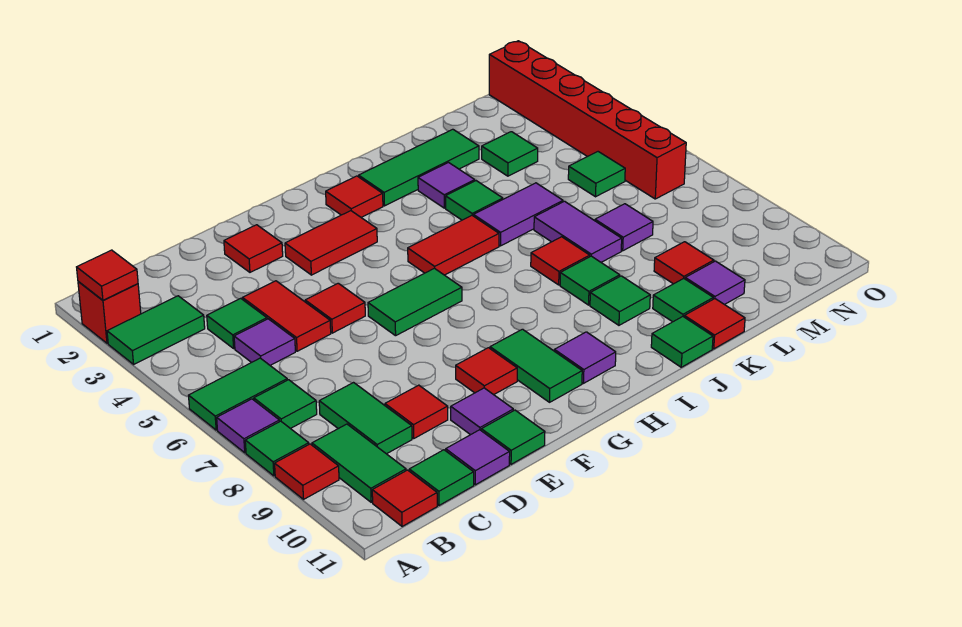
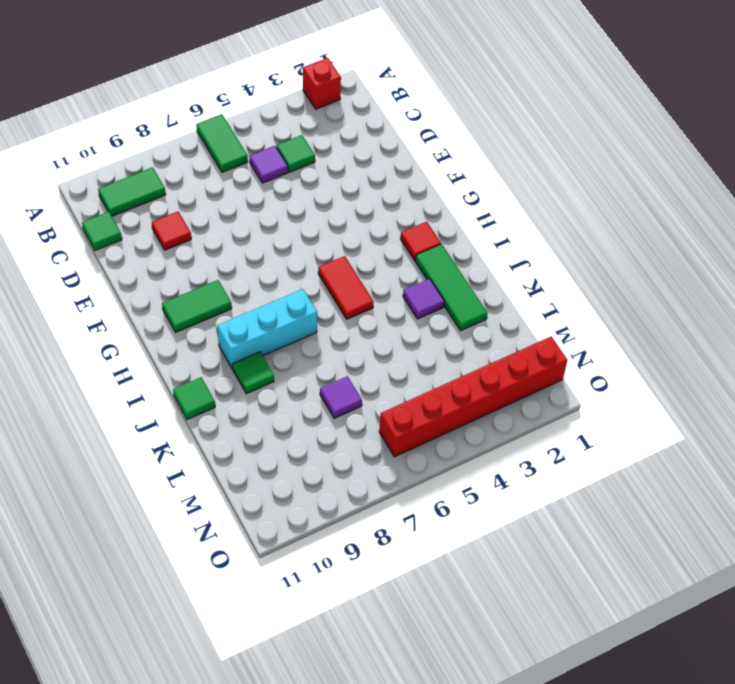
cyan brick I7:I9 level 1 -> none
none -> green tile A3:B3 level 1
none -> purple tile A7 level 1
none -> green tile A8 level 1
none -> red tile A9 level 1

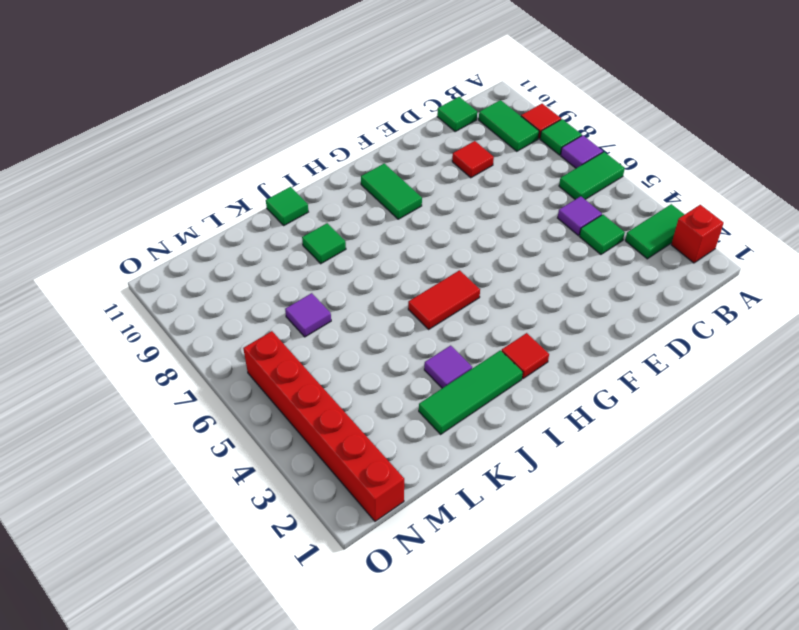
none -> green tile B7 level 1
none -> red tile B11 level 1
none -> green tile C8:C9 level 1
none -> red tile D4:D5 level 1

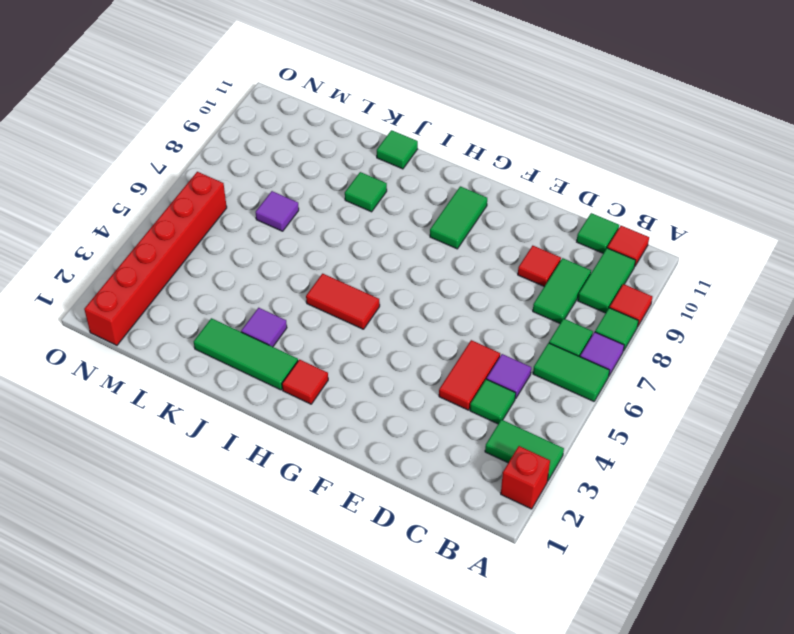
none -> purple tile D11 level 1
none -> red tile E2 level 1
none -> red tile E5 level 1
none -> purple tile E10 level 1

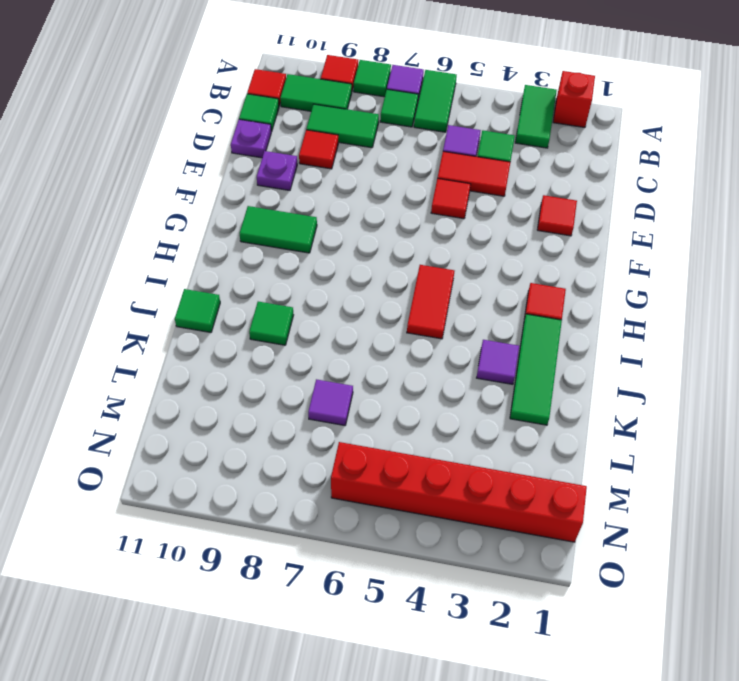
purple plate D11 level 1 -> purple tile D11 level 1
purple plate E10 level 1 -> purple tile E10 level 1
none -> green tile E11 level 1
none -> red tile F3:G3 level 1
none -> green tile F6:G6 level 1
none -> red tile F9 level 1

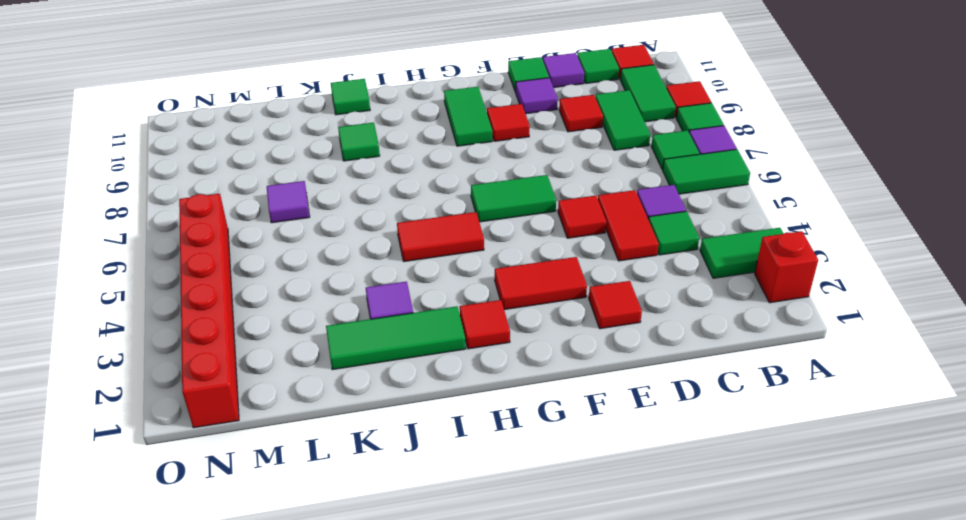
none -> purple tile H10 level 1
none -> green tile J4 level 1
none -> purple tile J5:K5 level 1
none -> red tile J7 level 1

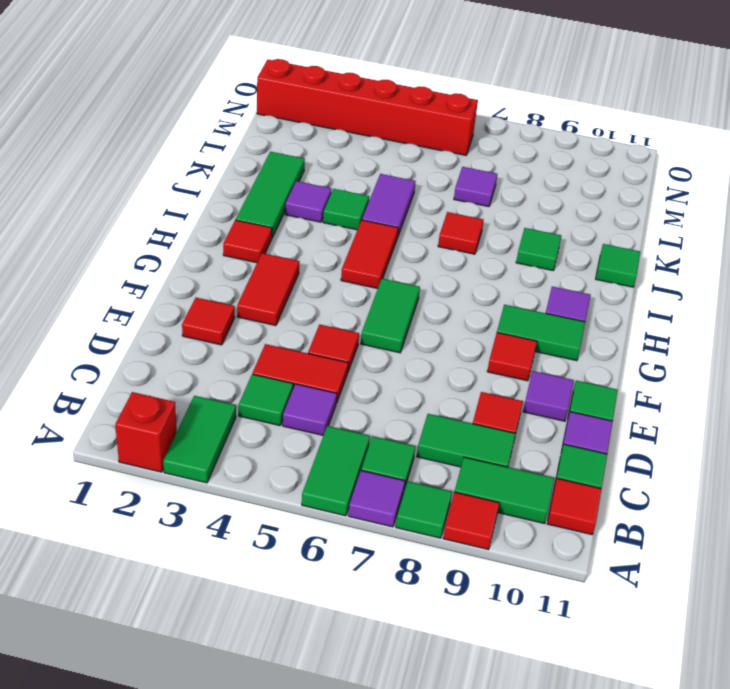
none -> green tile J8 level 1
none -> purple tile K6:K7 level 1
none -> green tile K10 level 1
none -> red tile K11 level 1

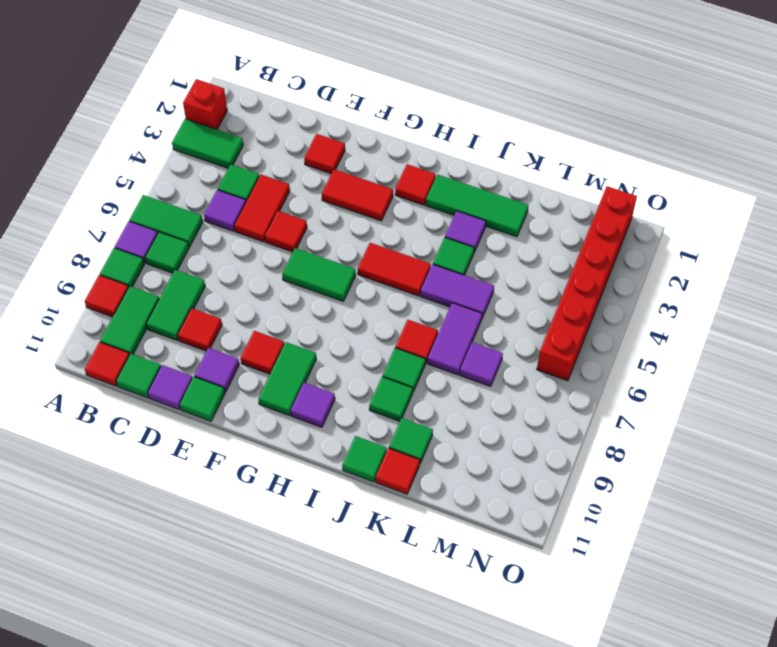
none -> green tile L3 level 1
none -> red tile L9 level 1
none -> purple tile L10 level 1
none -> green tile M5 level 1

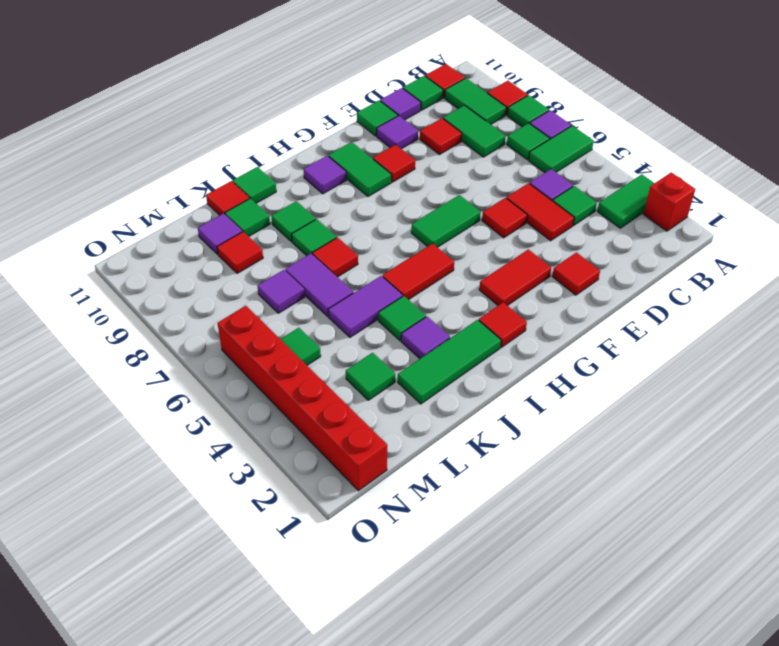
none -> red tile A2 level 2

